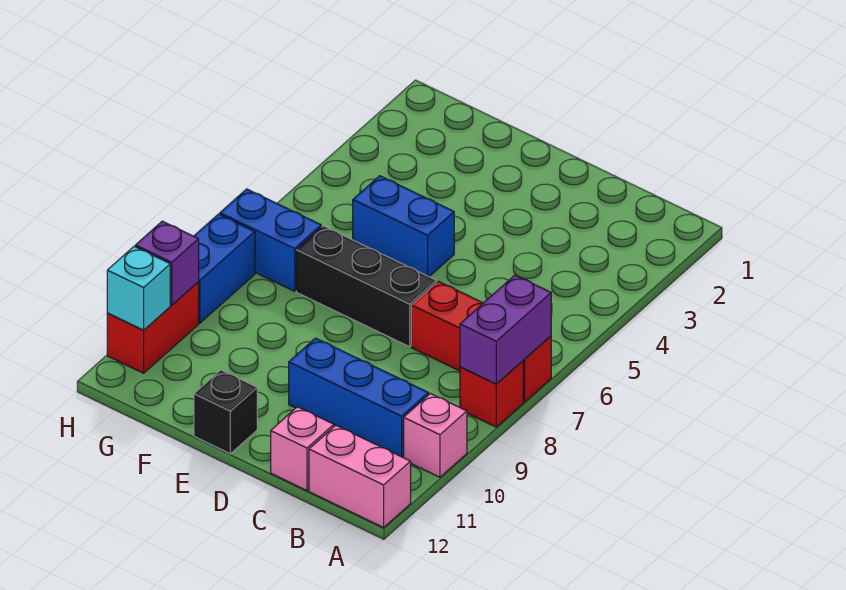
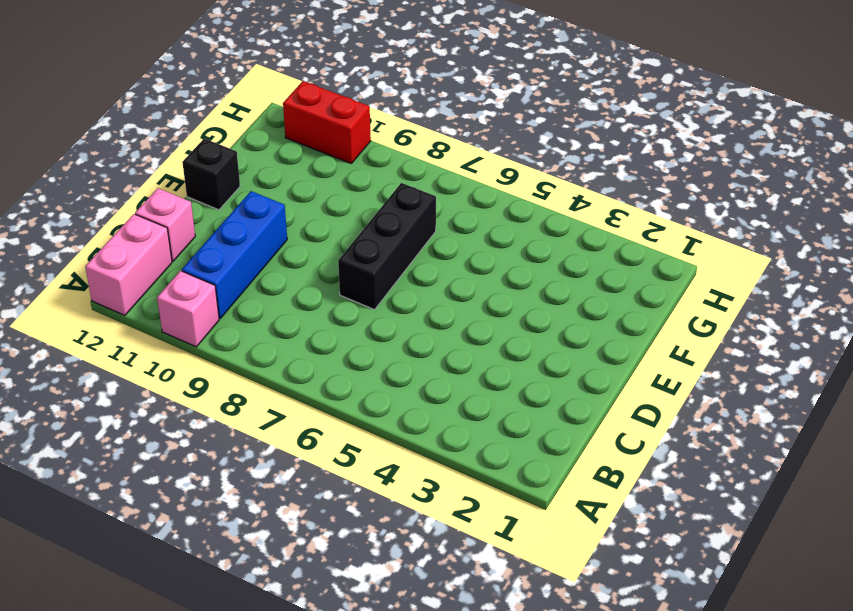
none -> red brick A7:C7 level 1
none -> red brick A8 level 1
none -> blue brick E5:F5 level 1

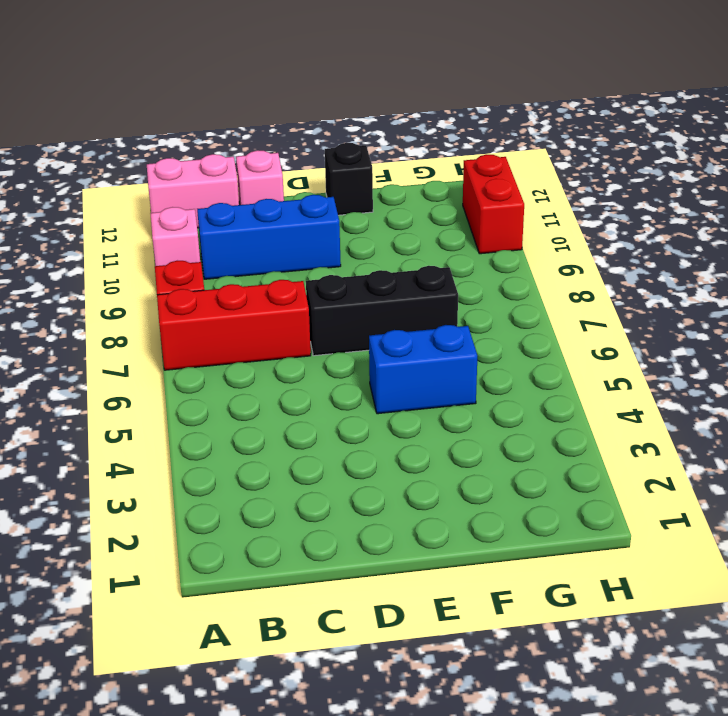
none -> blue brick G7:H7 level 1
none -> blue brick H8:H9 level 1
none -> purple brick A7:A8 level 2

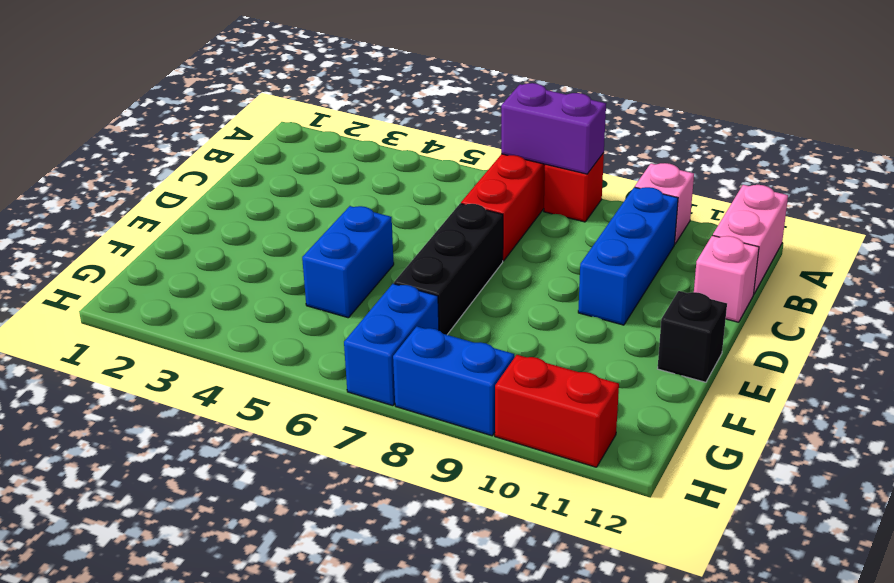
none -> purple brick H10 level 2
none -> cyan brick H11 level 2

